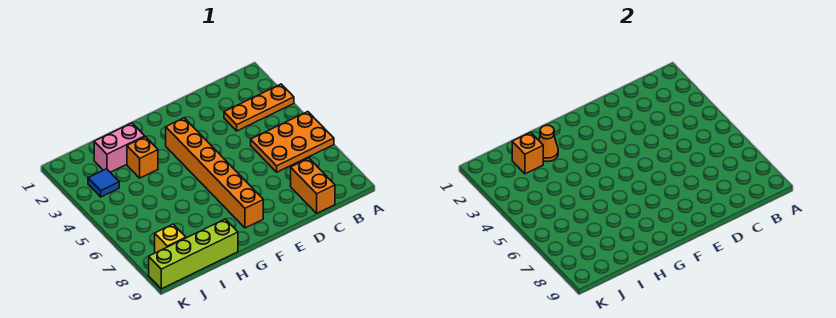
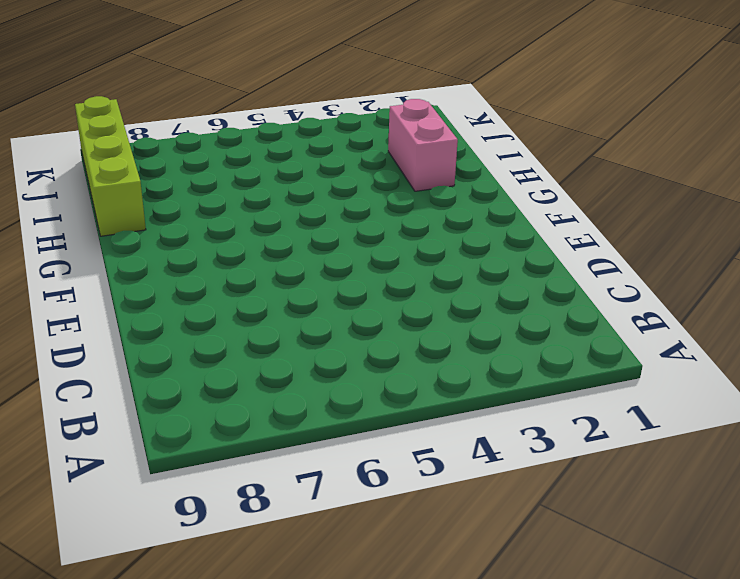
none -> orange plate A3:C3 level 1
none -> orange plate A5:C6 level 1

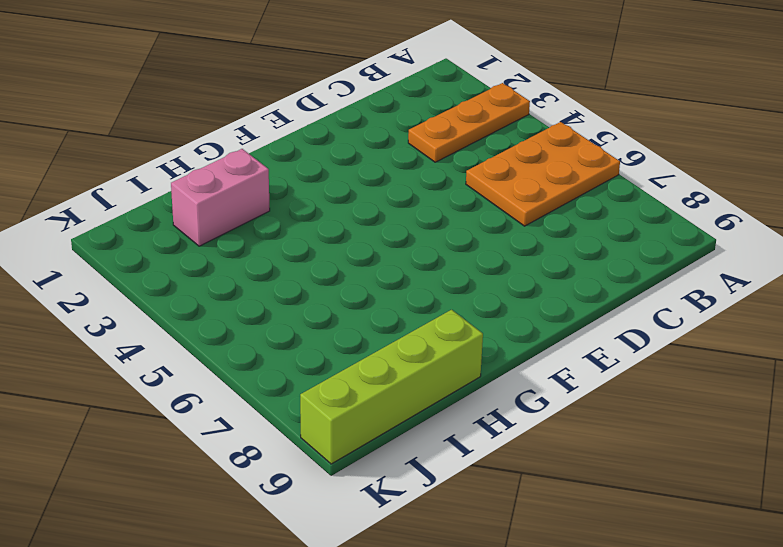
none -> orange brick C8:C9 level 1
none -> orange brick F3:F8 level 1

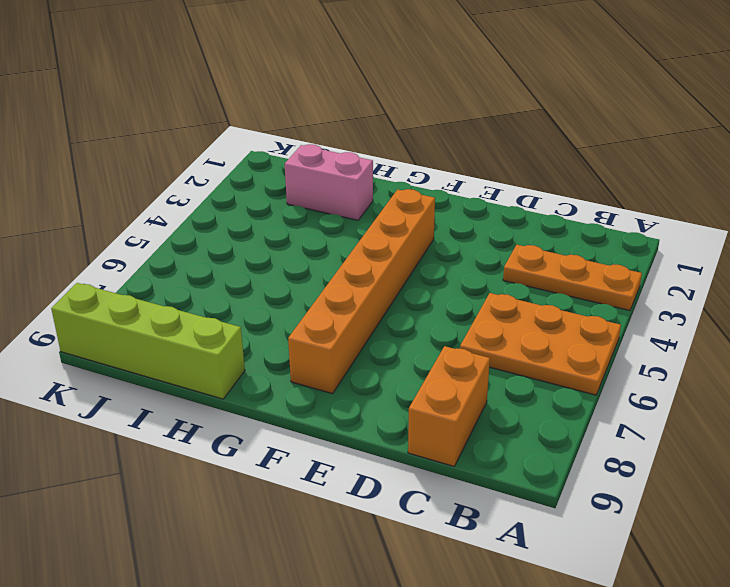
none -> orange brick H3 level 1
none -> blue tile J3 level 1

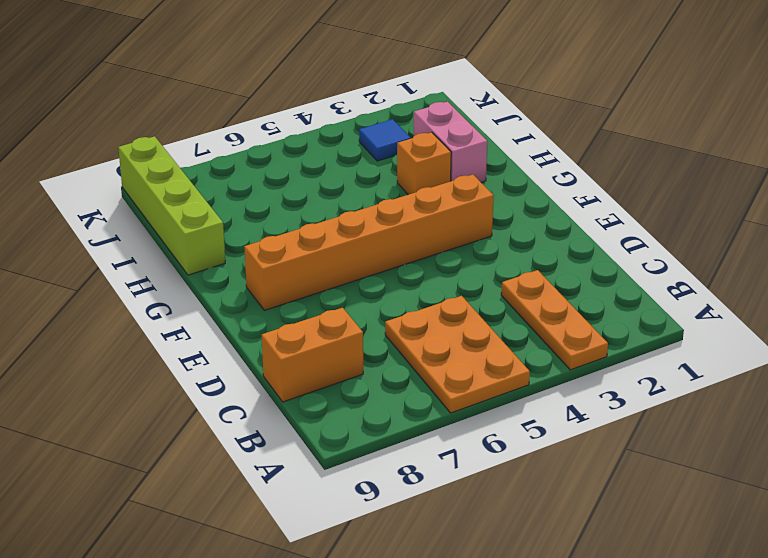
none -> yellow brick J8 level 1
none -> orange cone H2 level 2

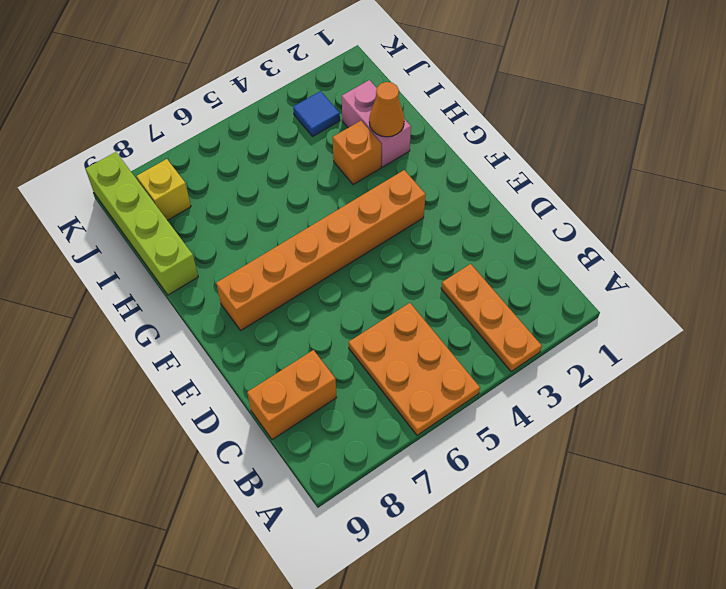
none -> orange brick I2 level 2

